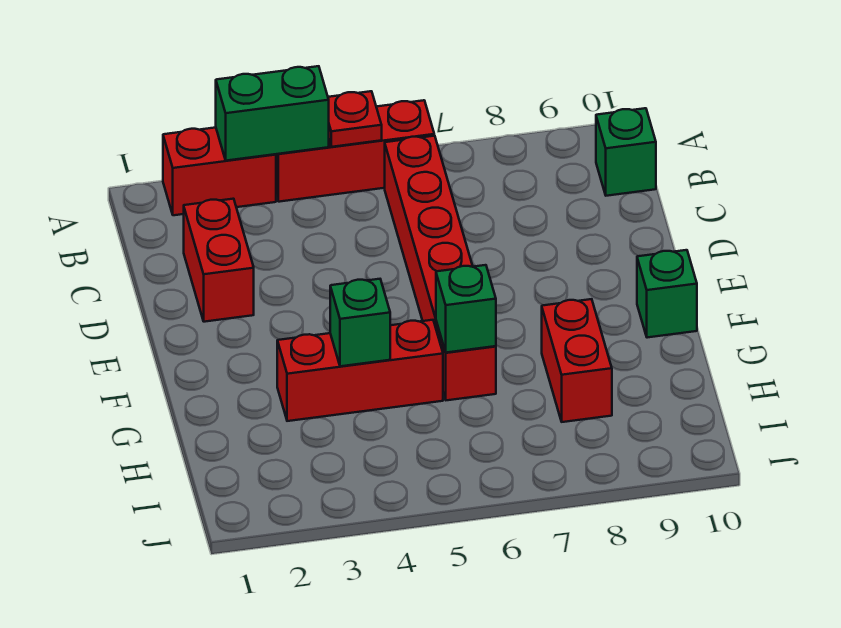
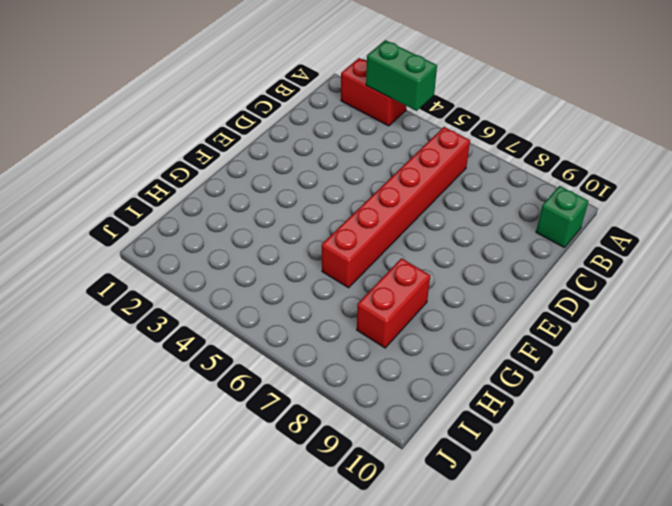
none -> red brick A4:A6 level 1
none -> red brick C2:D2 level 1
none -> green brick F10 level 1

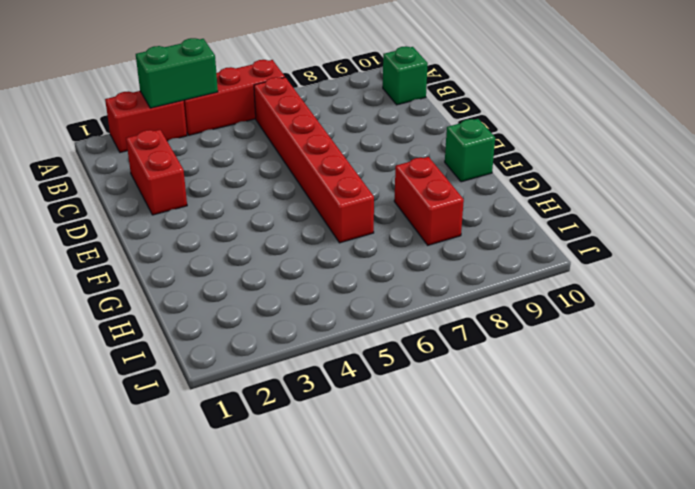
none -> red brick G3:G5 level 1
none -> red plate A5 level 2
none -> green brick G4 level 2

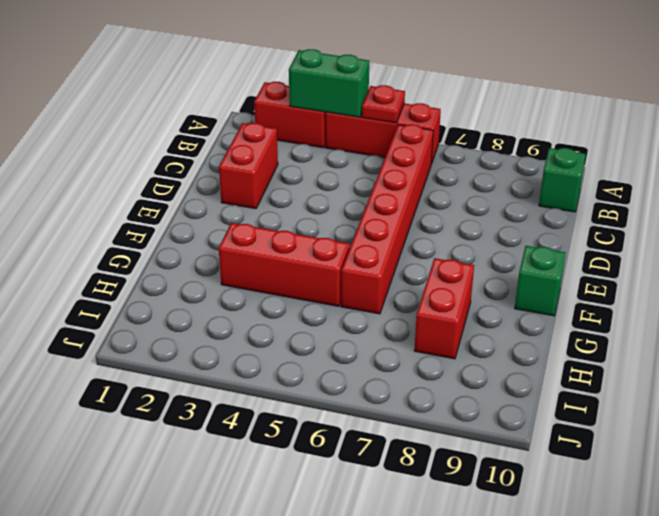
none -> green brick G4 level 2
none -> green brick G6 level 2

